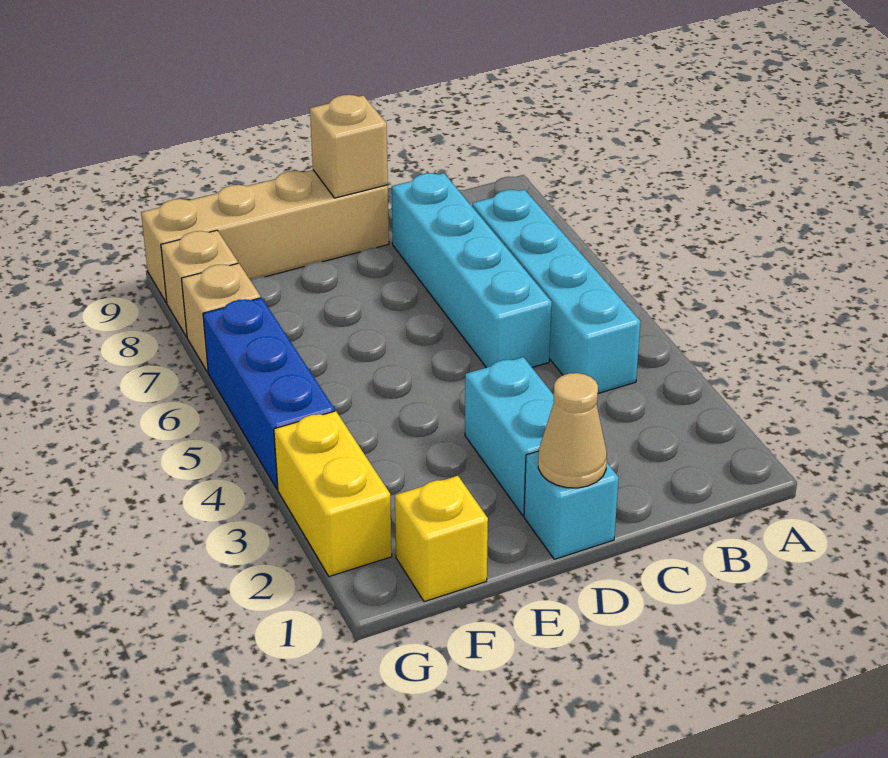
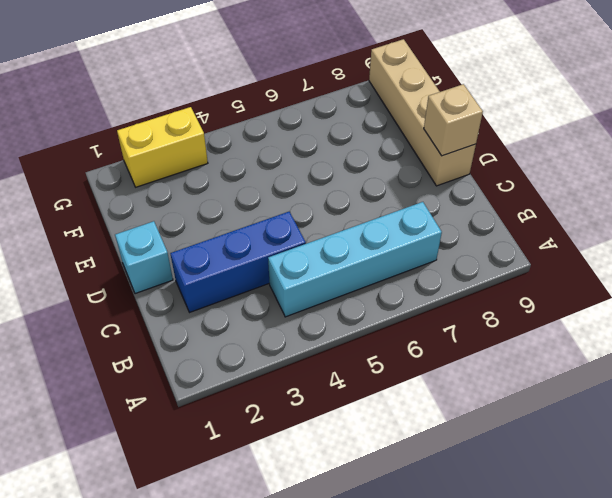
blue brick C2:C4 level 1 -> blue brick G4:G6 level 1
none -> cyan brick C5:C8 level 1
none -> cyan brick D2:D3 level 1
none -> yellow brick F1 level 1

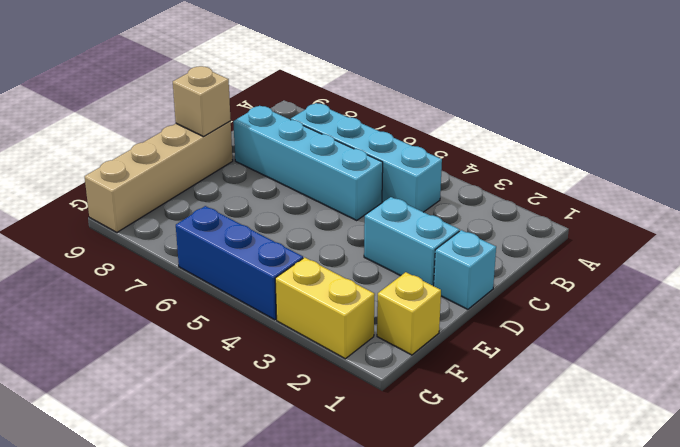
none -> tan brick G7 level 1
none -> tan brick G8 level 1
none -> tan cone D1 level 2

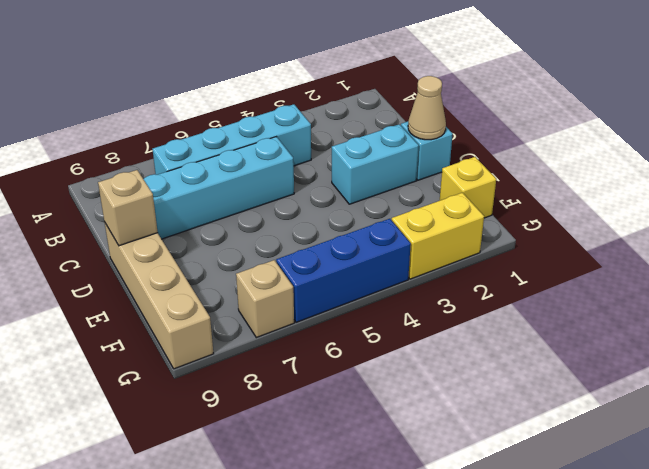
none -> tan brick G8 level 1

